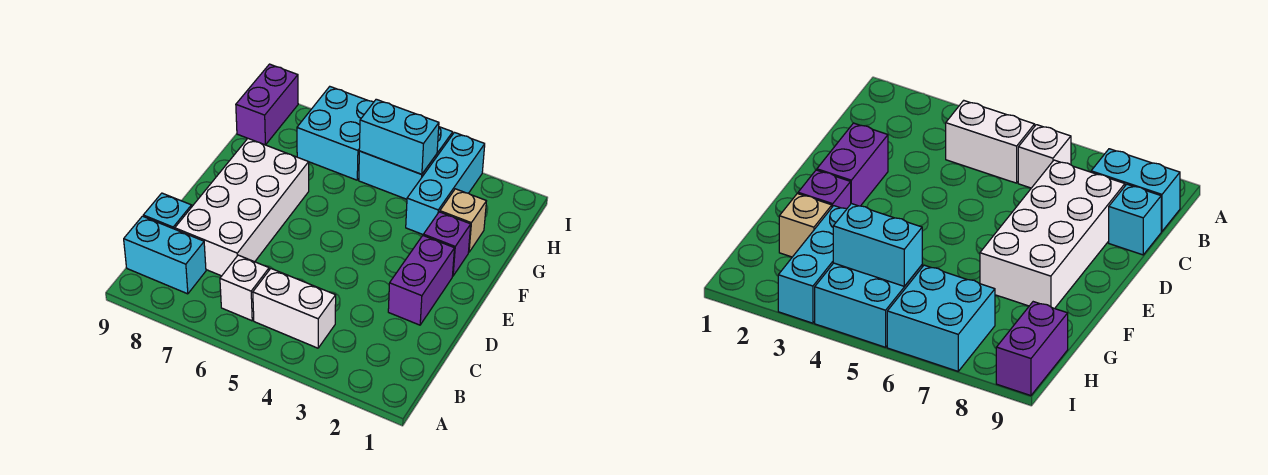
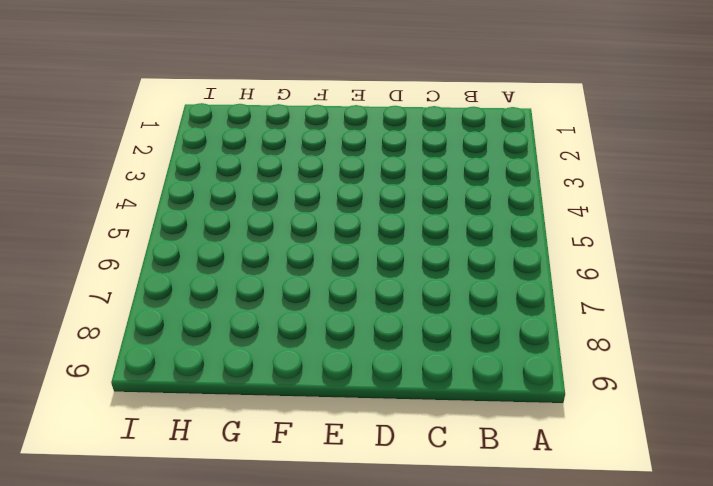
none -> white brick B4:B5 level 1
none -> white brick B6 level 1
none -> cyan brick B8:B9 level 1

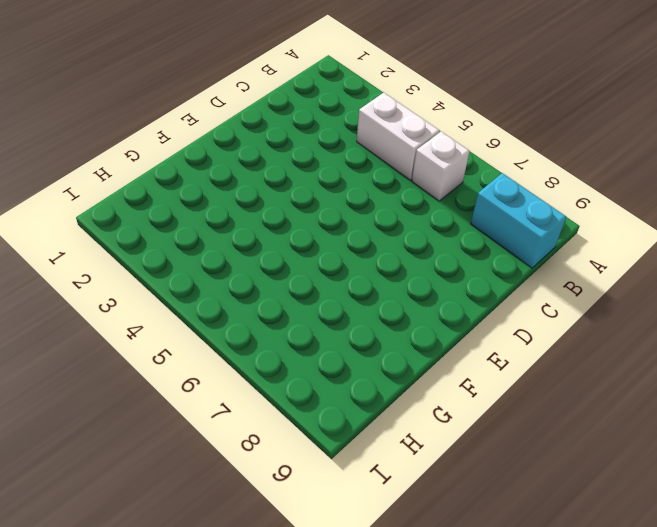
none -> white brick C7:F8 level 1
none -> cyan brick C9 level 1
none -> purple brick D2:E2 level 1

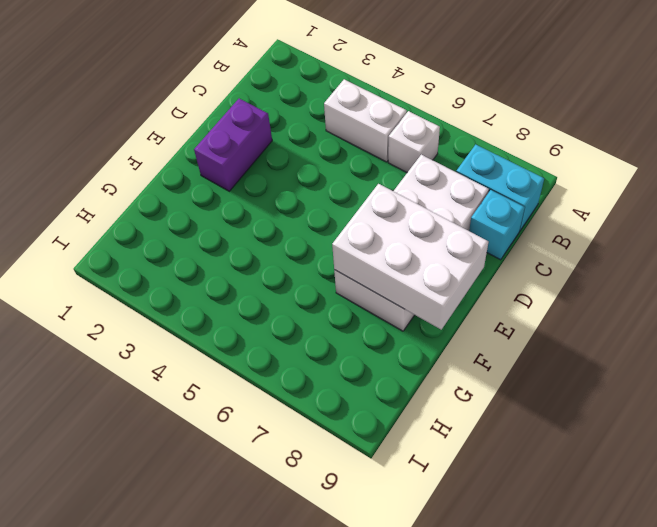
white brick E7:F9 level 2 -> none
none -> purple brick F2 level 1
none -> tan brick G2 level 1
none -> cyan brick G3:I3 level 1

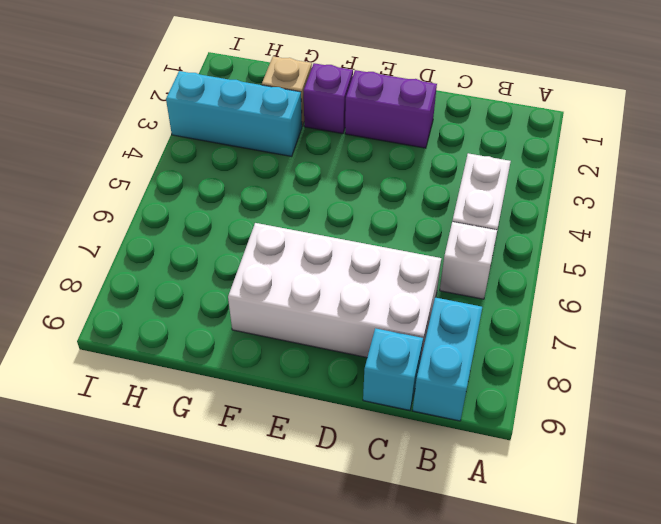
none -> cyan brick H4:I5 level 1
none -> cyan brick H6:I7 level 1
none -> purple brick H9:I9 level 1

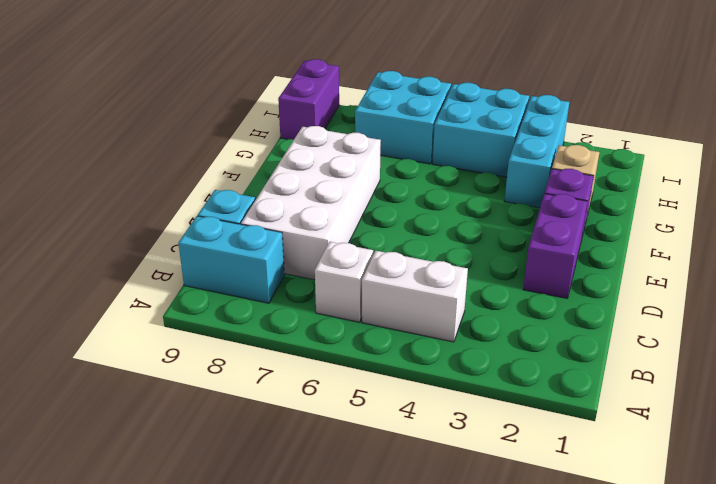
none -> cyan brick H4:H5 level 2

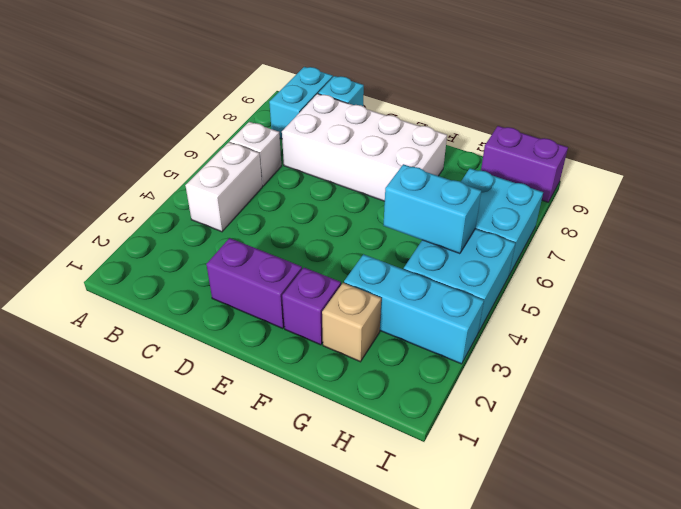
cyan brick G5:H5 level 2 -> cyan brick H4:H5 level 2

